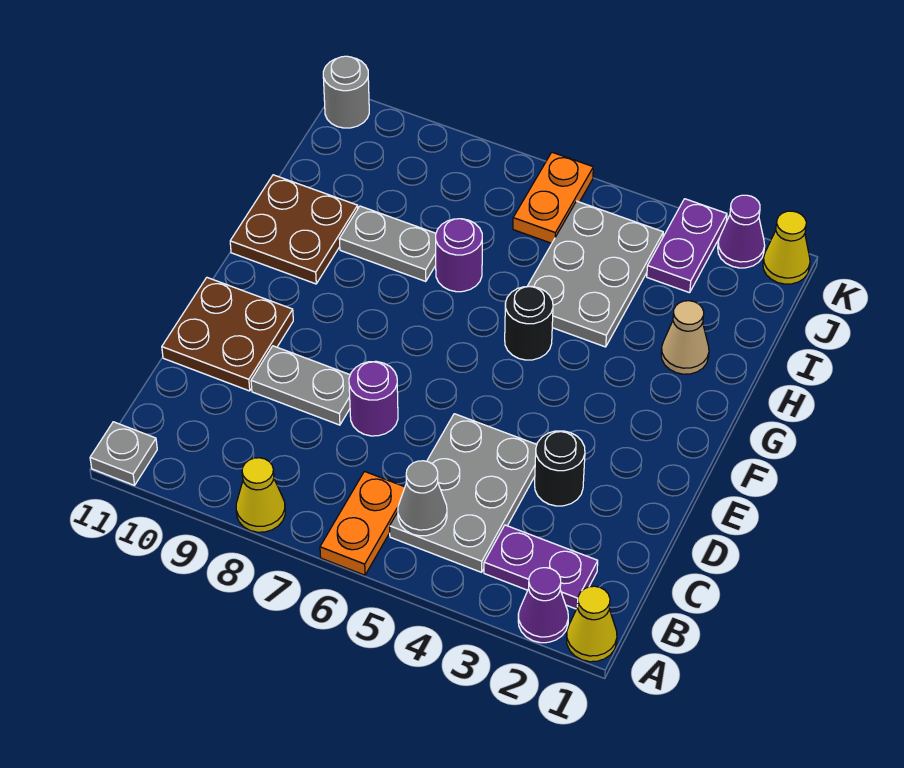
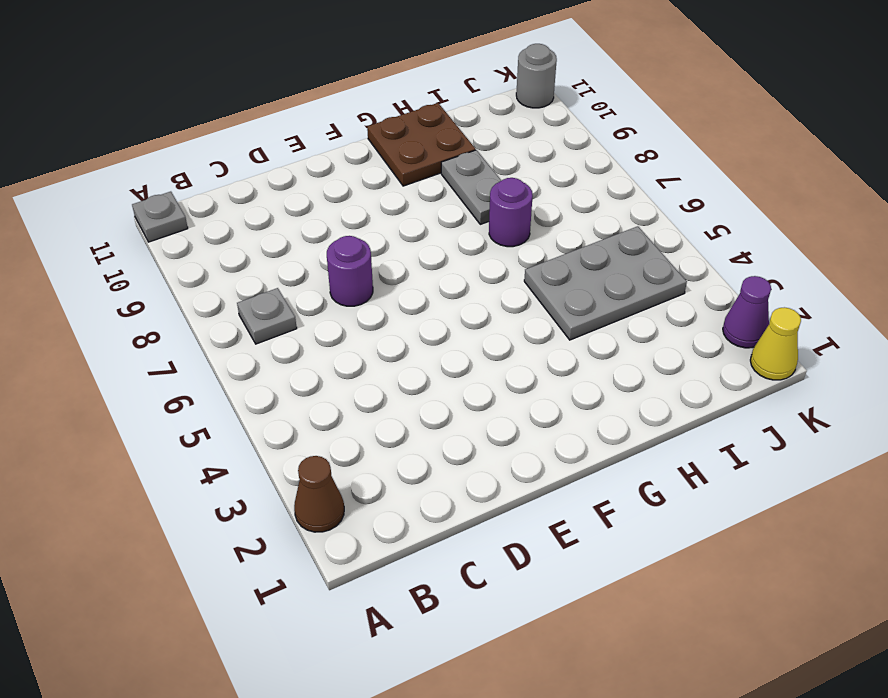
brown cone A2 level 1 -> purple cone A2 level 1
grey plate B7 level 1 -> none
none -> yellow cone A1 level 1
none -> orange plate A6:B6 level 1
none -> yellow cone A8 level 1

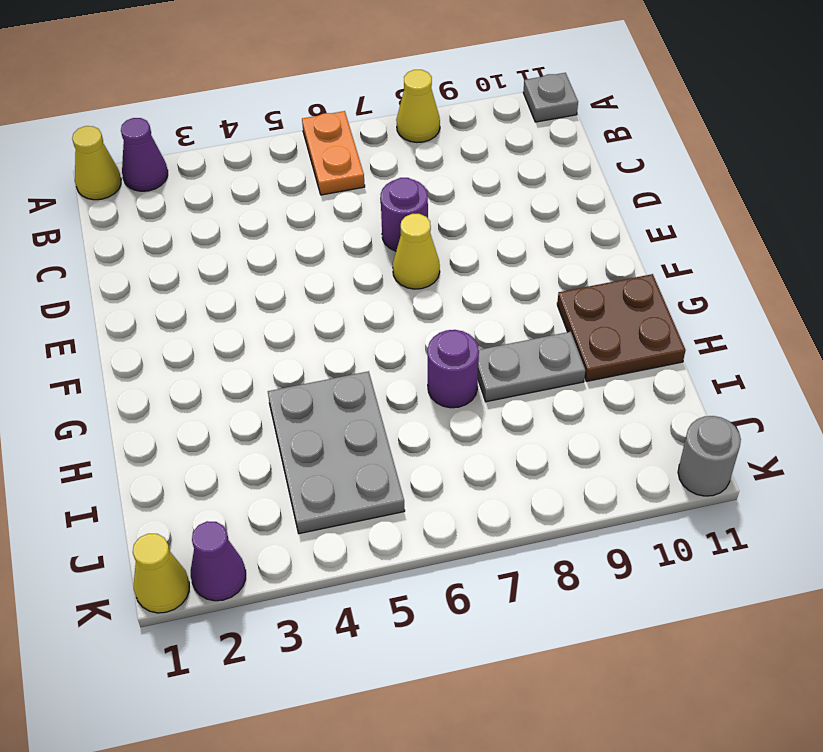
yellow cone E7 level 1 -> none
none -> purple plate B2:B3 level 1
none -> grey plate B4:D5 level 1
none -> black round brick D3 level 1

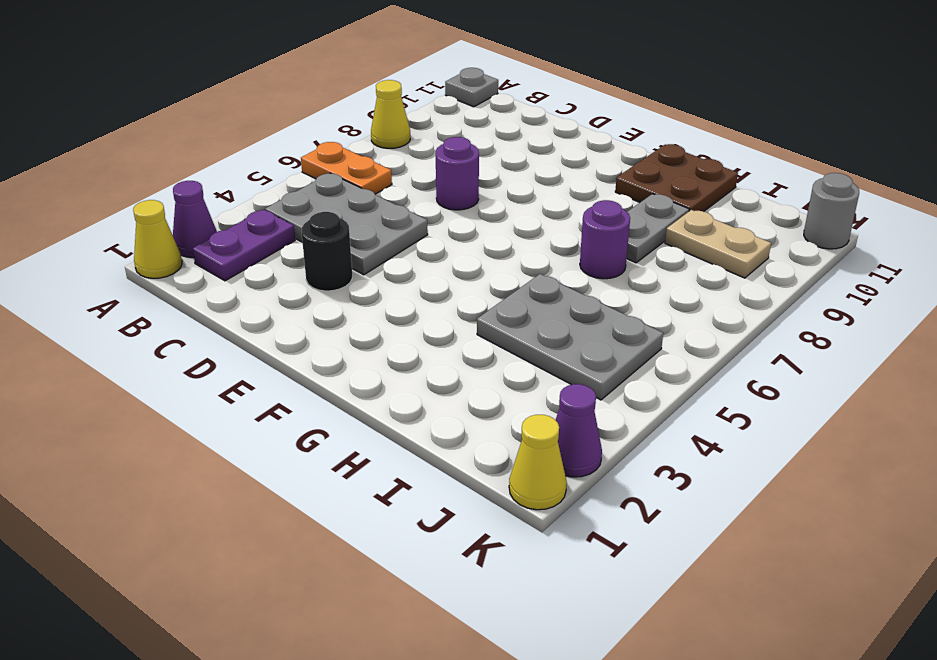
tan plate I9:J9 level 1 -> none
none -> grey plate D8:D9 level 1
none -> brown plate D10:E11 level 1
none -> black round brick G5 level 1

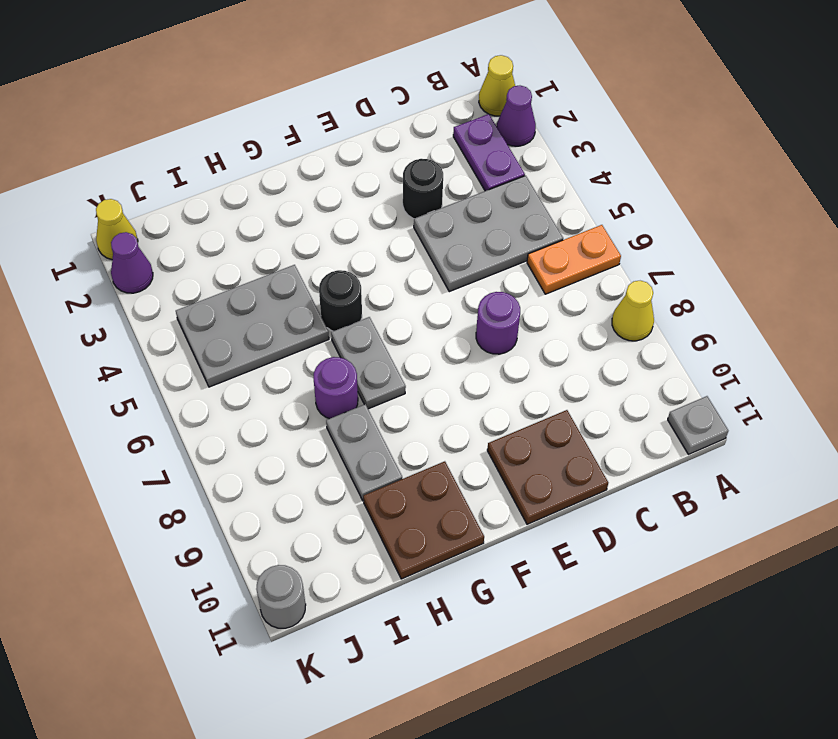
grey plate G6:G7 level 1 -> grey plate D8:D9 level 1
none -> tan cone H2 level 1
none -> purple plate J3:K3 level 1
none -> orange plate J6:K6 level 1

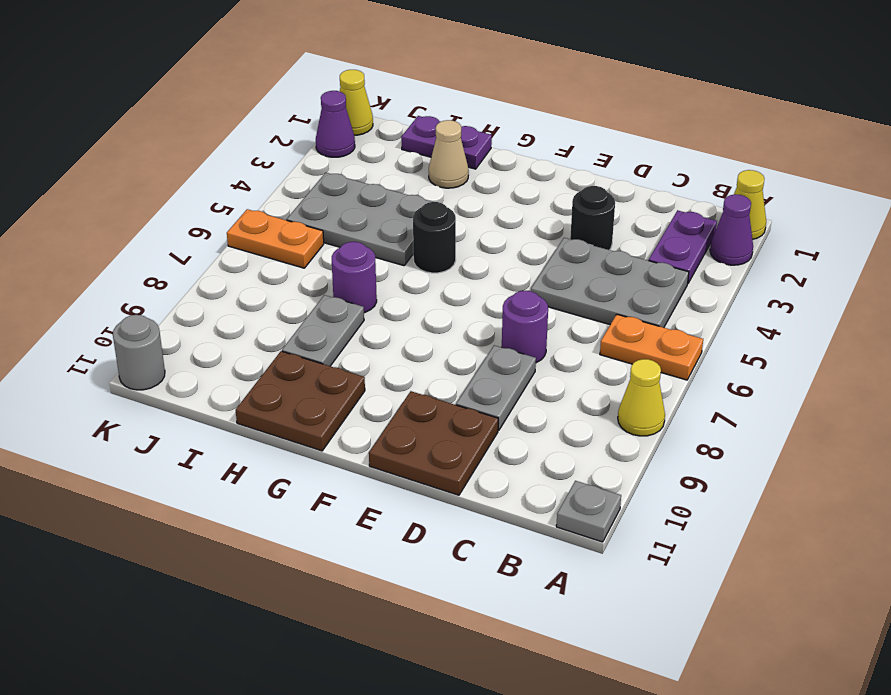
purple plate H1:I1 level 1 -> purple plate J3:K3 level 1
none -> grey cone B5 level 2

